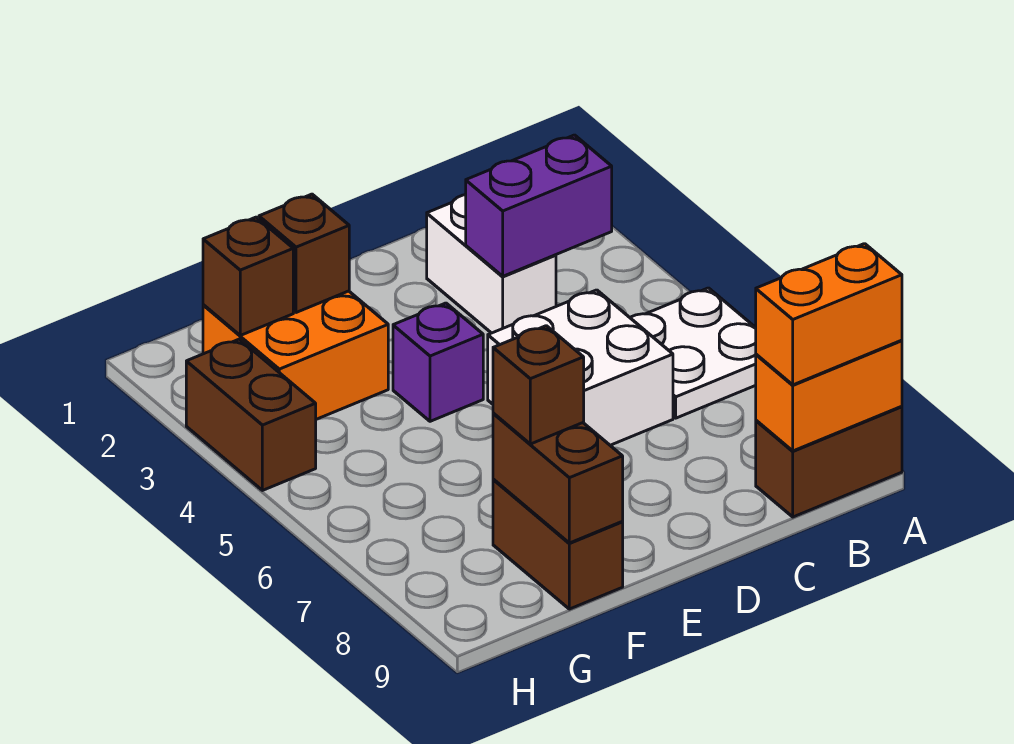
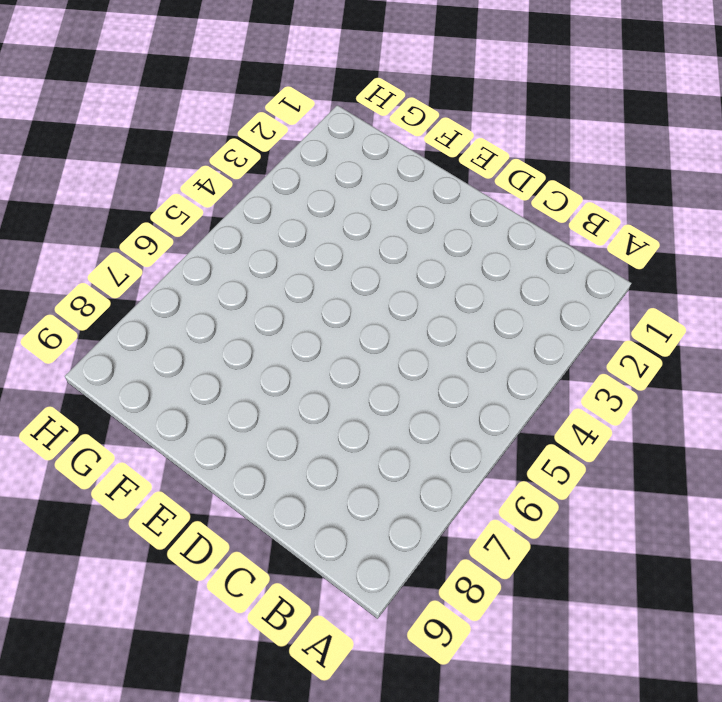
none -> white plate A5:B6 level 1
none -> brown brick A9:B9 level 1
none -> white brick C2:C3 level 1

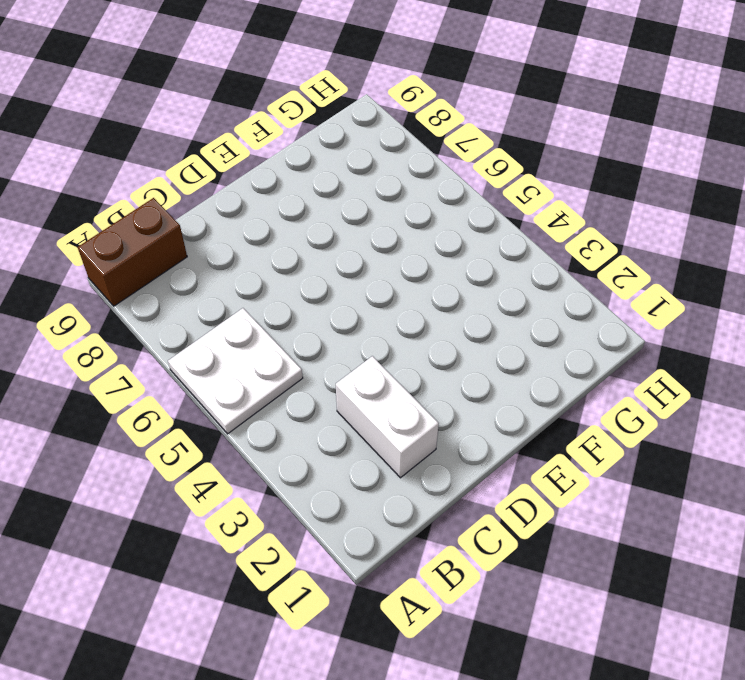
none -> white brick C5:D6 level 1
none -> purple brick E4 level 1
none -> orange brick F2:G3 level 1

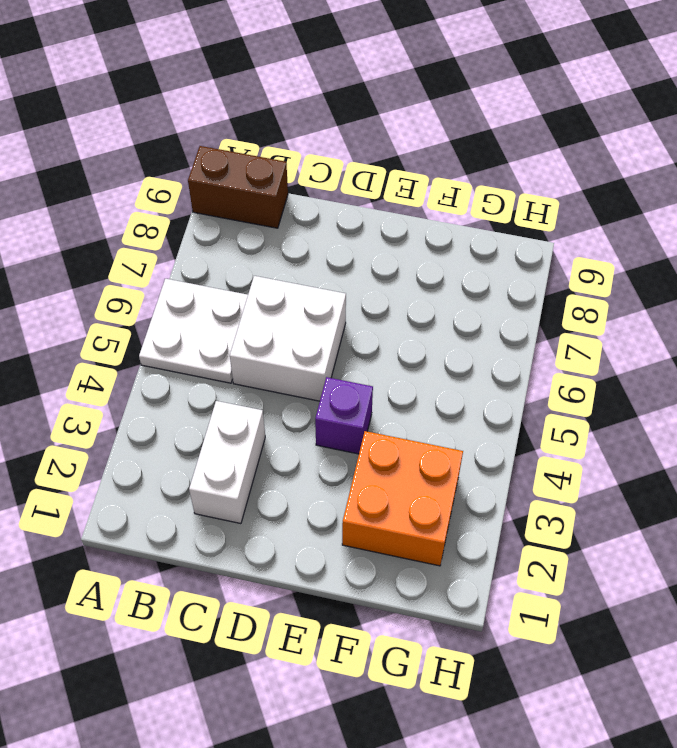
none -> brown brick F8:F9 level 1
none -> brown brick H3:H4 level 1
none -> orange brick A9:B9 level 2

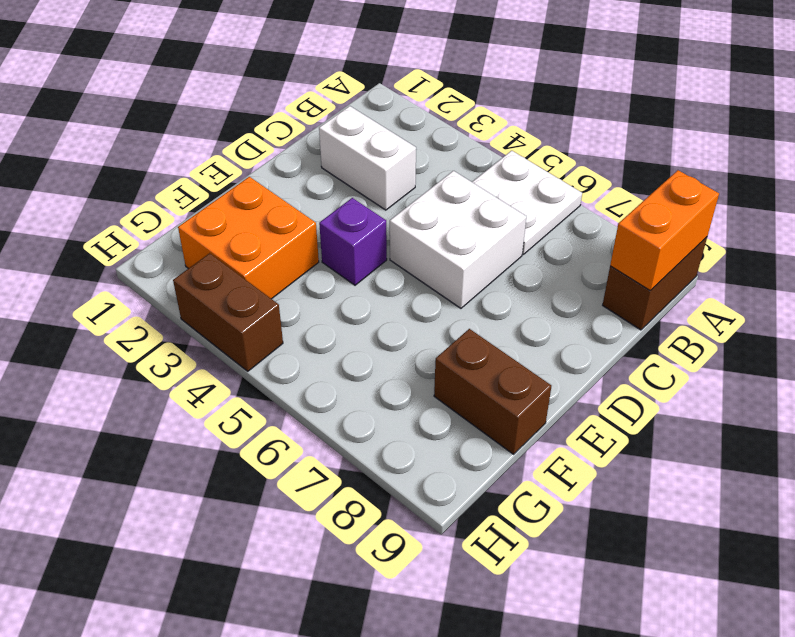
none -> purple brick B3:C3 level 2
none -> brown brick F2 level 2
none -> brown brick F8:F9 level 2

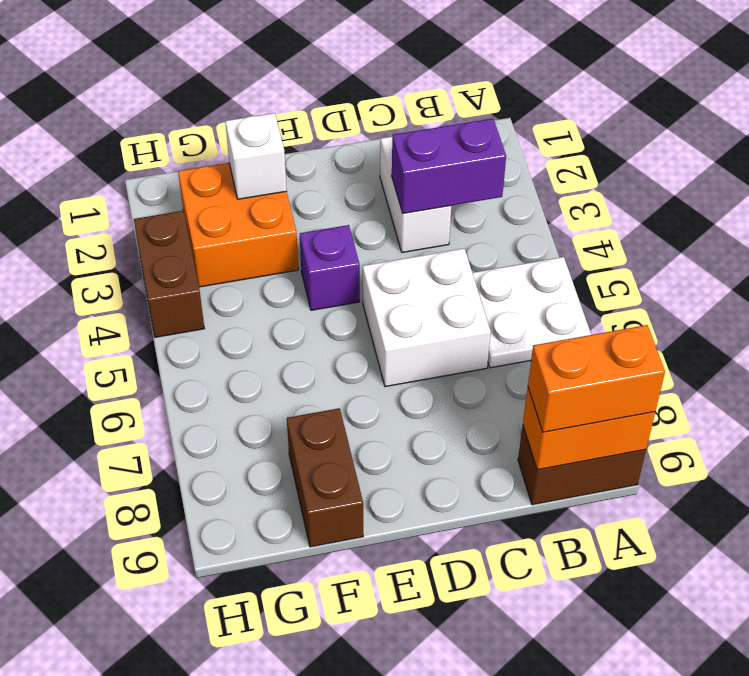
white brick F2 level 2 -> brown brick F2 level 2
none -> brown brick F8:F9 level 2
none -> brown brick G2 level 2
none -> brown brick F8 level 3

